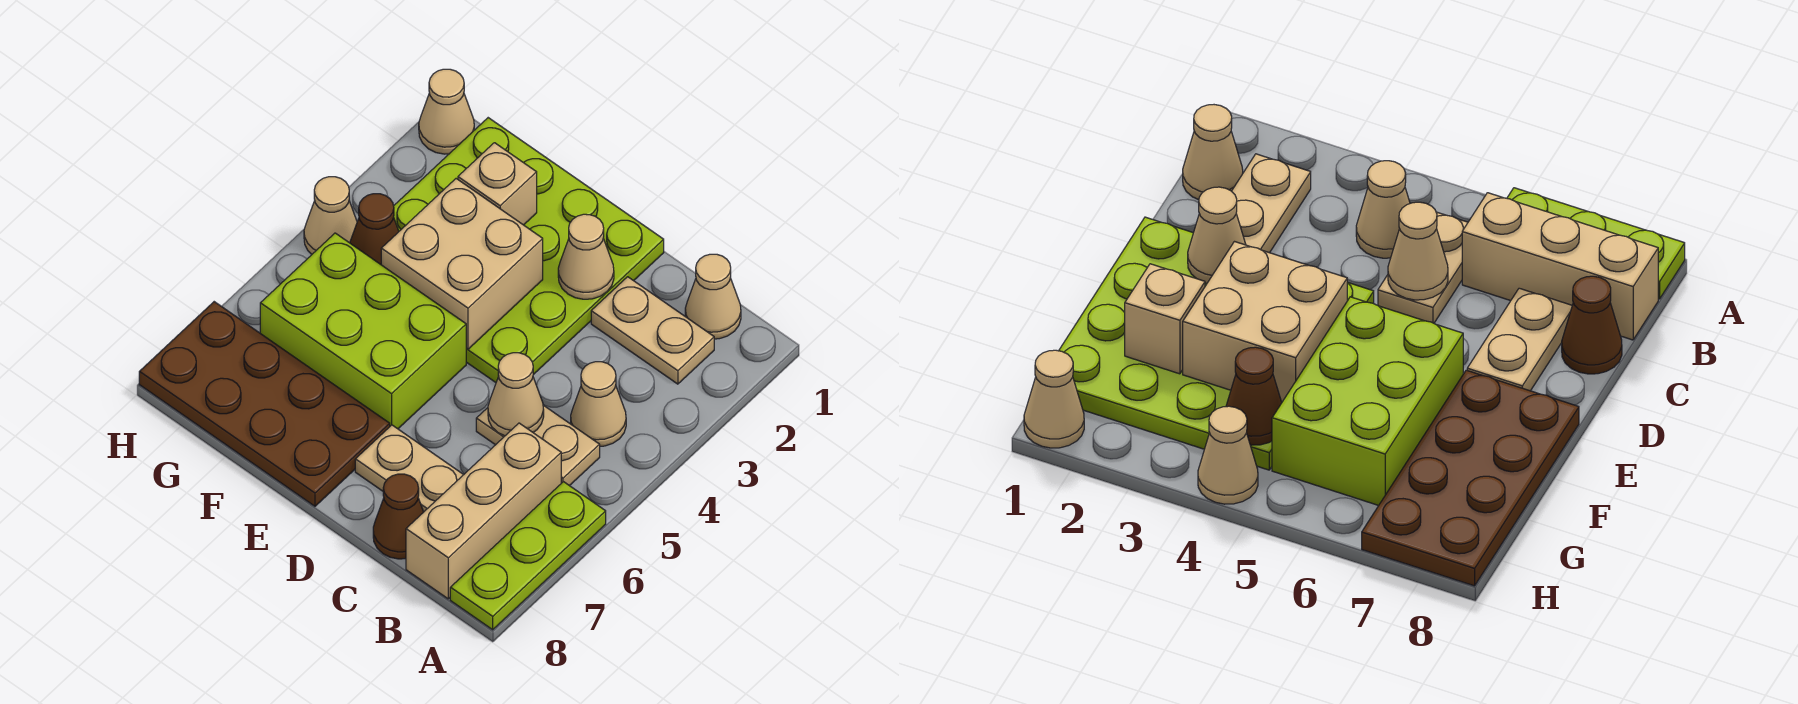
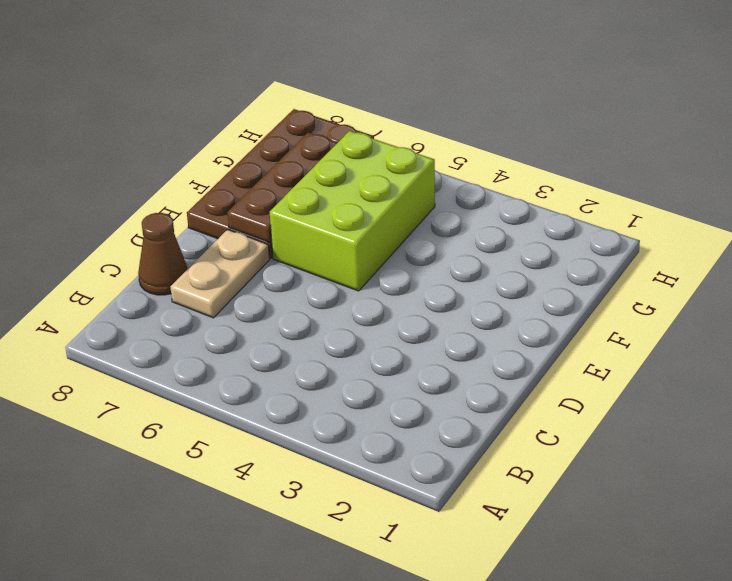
brown plate E7:G7 level 2 -> none
none -> lime plate A6:A8 level 1
none -> tan cone B1 level 1
none -> tan plate B2:C2 level 1

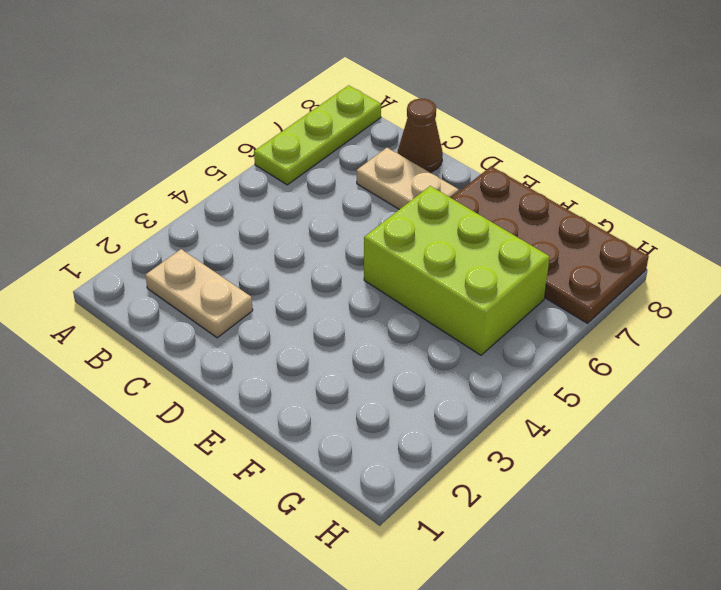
none -> tan cone B1 level 1
none -> tan cone B4 level 1
none -> tan plate B5:C5 level 1

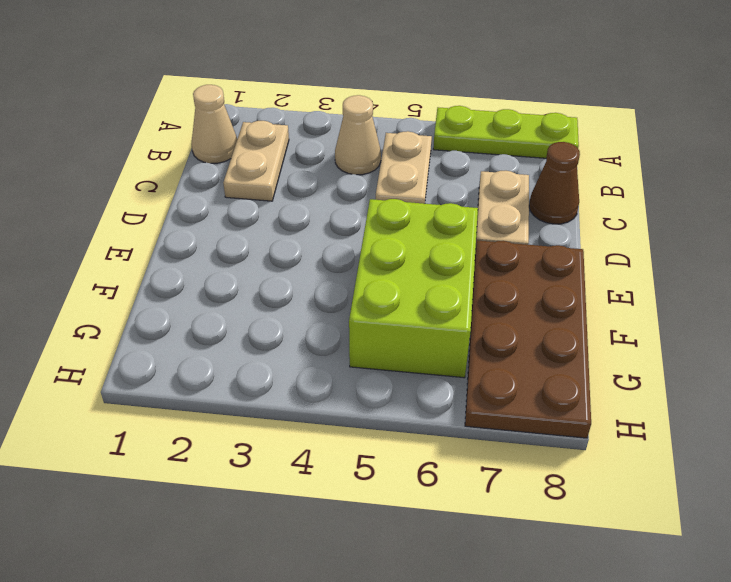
none -> tan brick B6:B8 level 1
none -> lime plate D1:G4 level 1
none -> tan cone H1 level 1

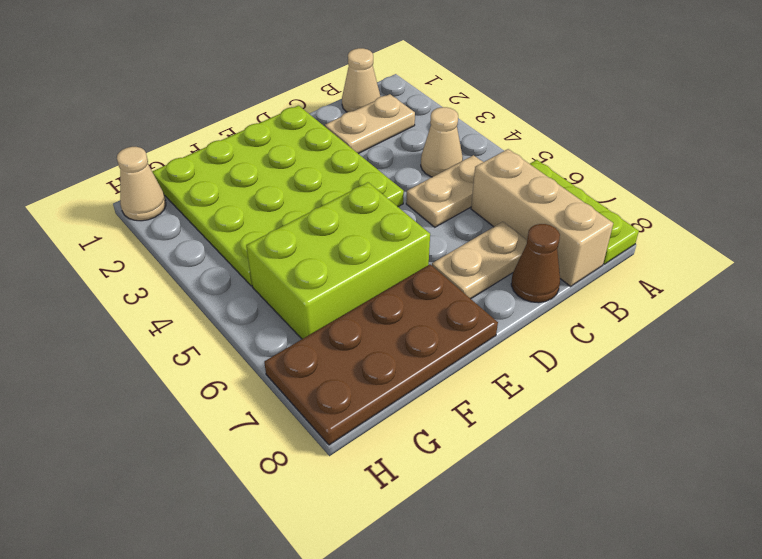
none -> tan cone H4 level 1
none -> tan cone C5 level 2
none -> tan cone D2 level 2

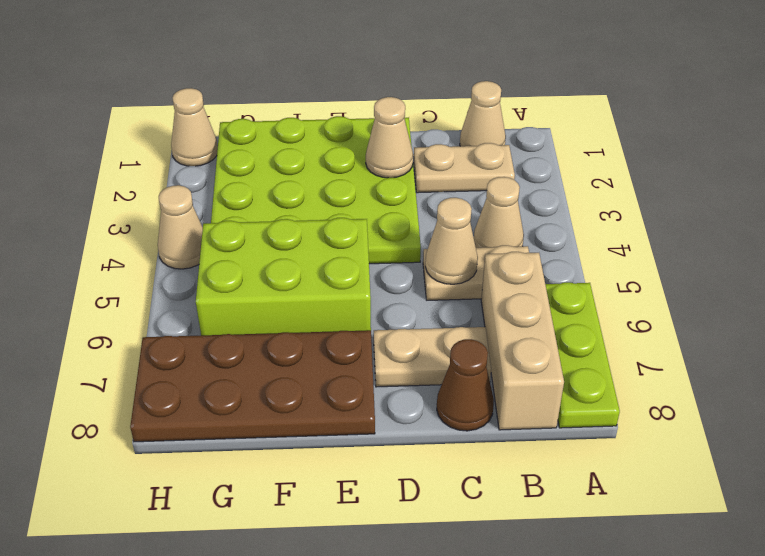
none -> tan brick E3:F4 level 2
none -> tan brick F2 level 2
none -> brown cone G4 level 2

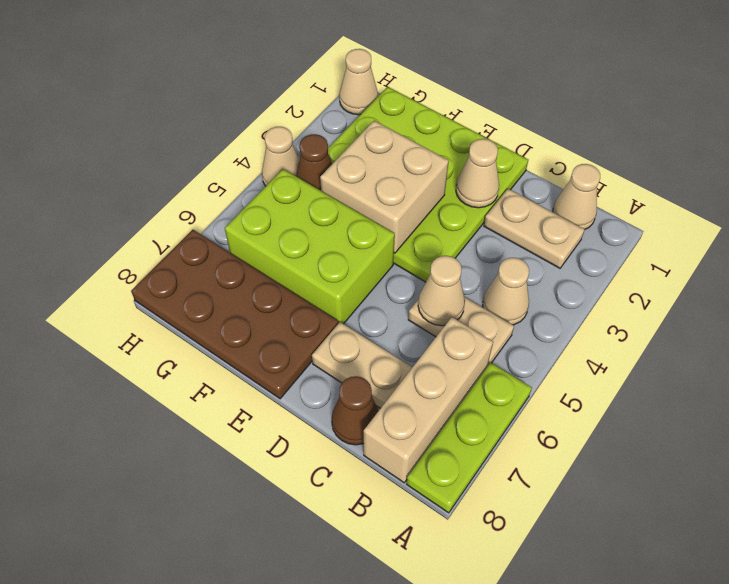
none -> tan brick F2 level 2

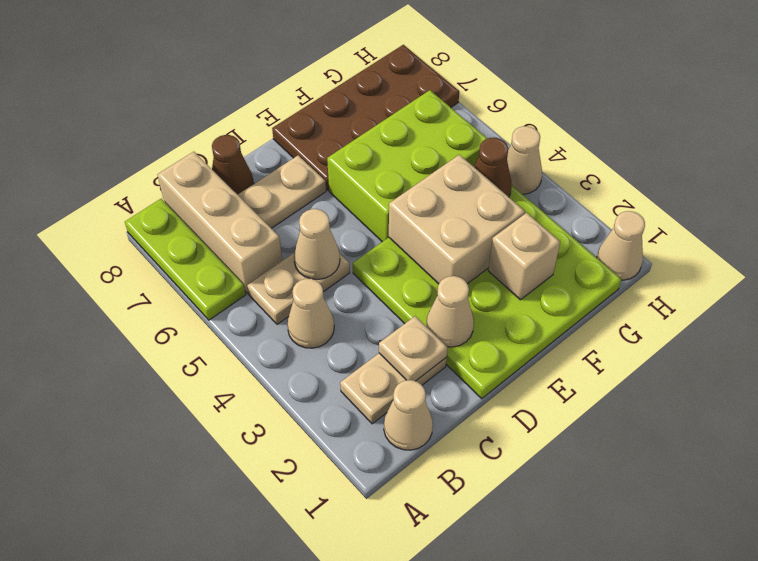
tan plate C2 level 2 -> none

